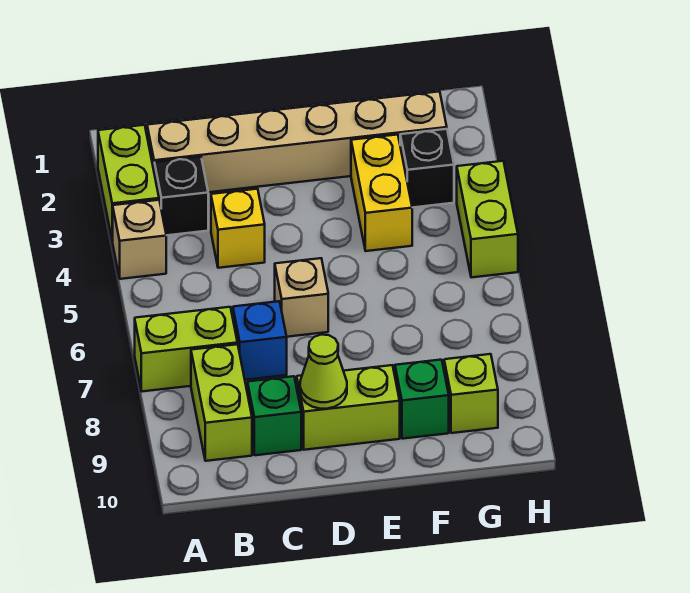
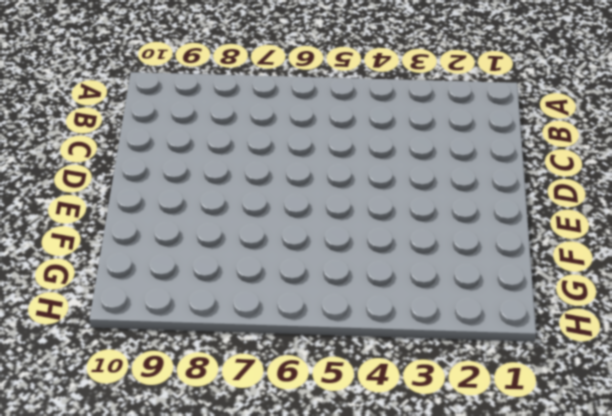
none -> lime brick A2:A3 level 1
none -> tan brick A4 level 1
none -> lime brick A7:B7 level 1

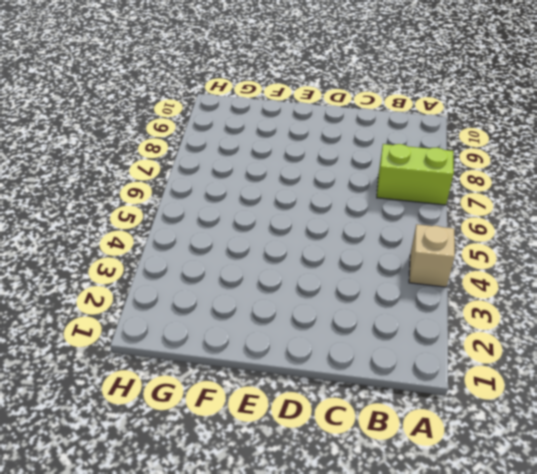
none -> lime brick A2:A3 level 1
none -> tan brick B2:G2 level 1
none -> black brick B3 level 1

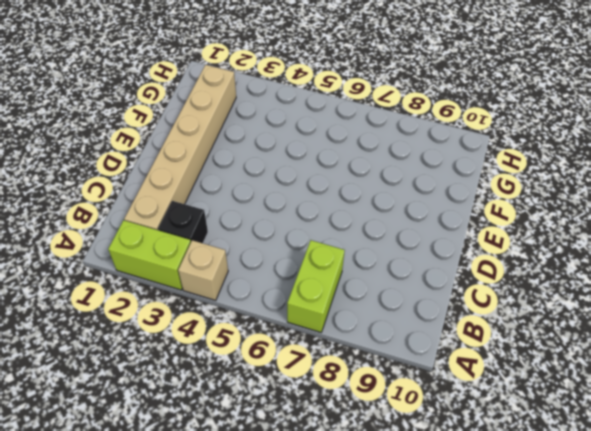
none -> lime brick B8:B9 level 1
none -> yellow brick C4 level 1
none -> blue brick C7 level 1

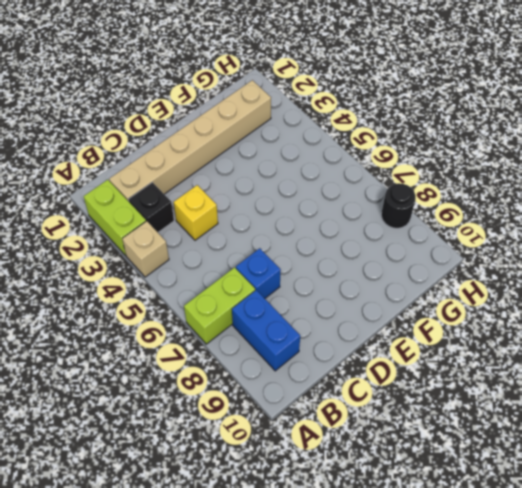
blue brick B8:B9 level 1 -> lime brick B8:B9 level 1
black round brick H8 level 1 -> none
none -> green brick C9 level 1
none -> tan brick D6 level 1
none -> lime brick D9:E9 level 1

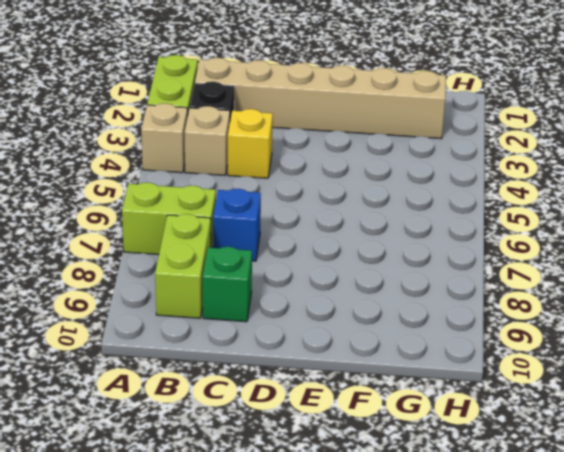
tan brick B4 level 1 -> tan brick D6 level 1
none -> lime brick D9:E9 level 1
none -> yellow brick F3:F4 level 1
none -> green brick F9 level 1

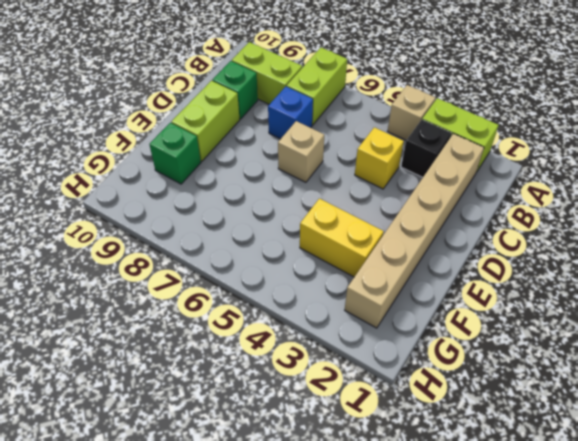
none -> black brick G3 level 1
none -> lime brick G9 level 1
none -> lime brick H4:H5 level 1

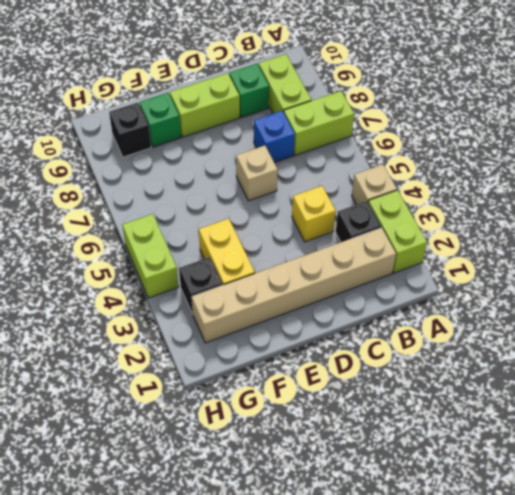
black brick G9 level 1 -> lime brick G9 level 1
none -> lime cone D9 level 2

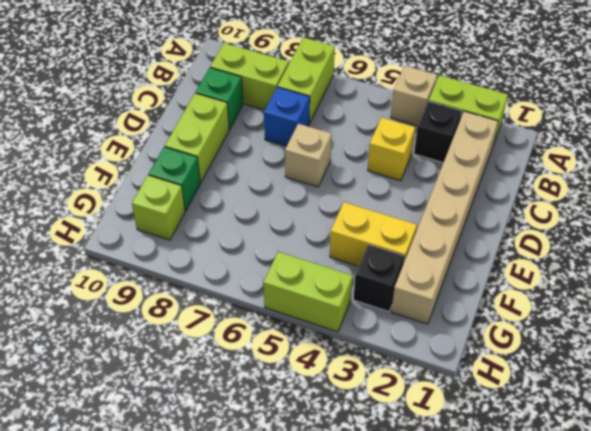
none -> lime cone D9 level 2

